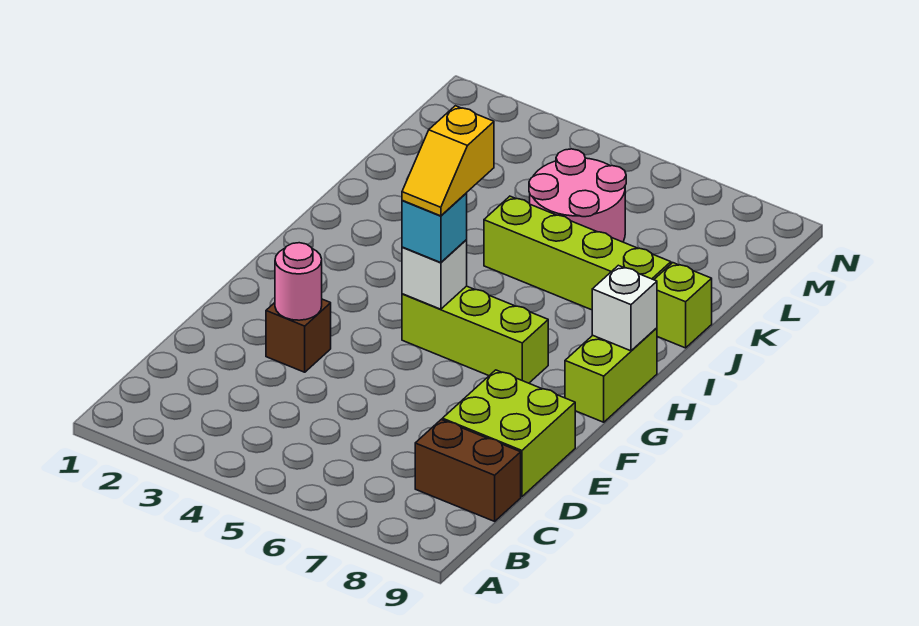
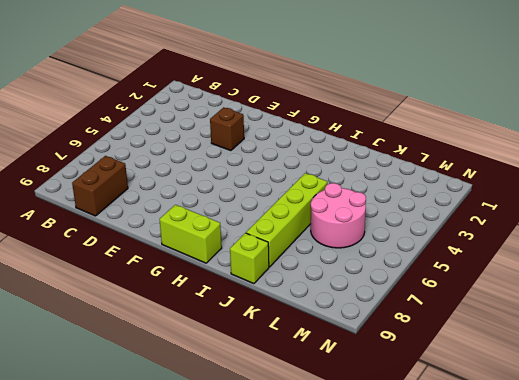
none -> lime brick D8:E9 level 1
none -> lime brick G5:G7 level 1
none -> pink round brick E3 level 2

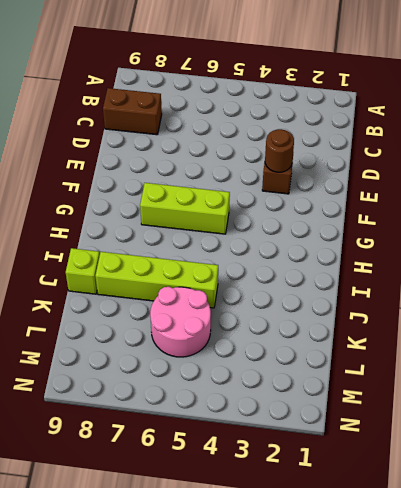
brown round brick E3 level 2 -> pink round brick E3 level 2
none -> lime brick D8:E9 level 1
none -> lime brick G9:H9 level 1
none -> white brick G5 level 2

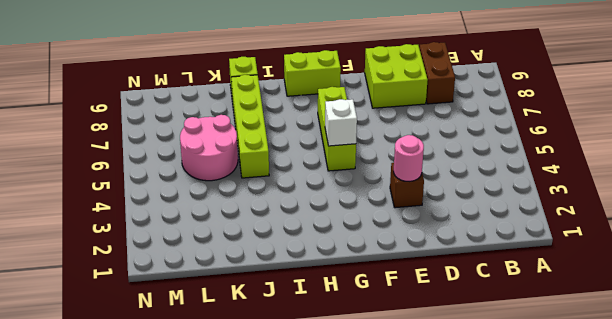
none -> white brick H9 level 2
none -> cyan brick G5 level 3
none -> yellow slope G5:H5 level 4 top H

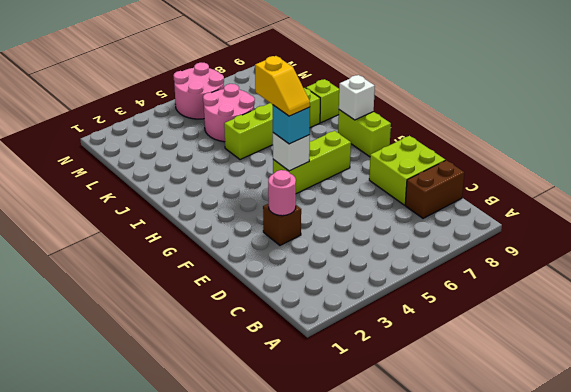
pink round brick M5:N6 level 1 -> none

